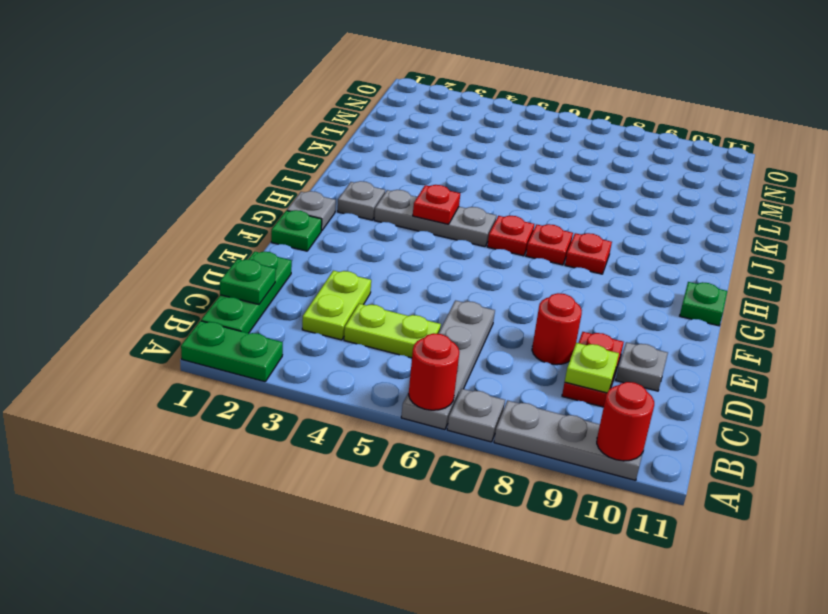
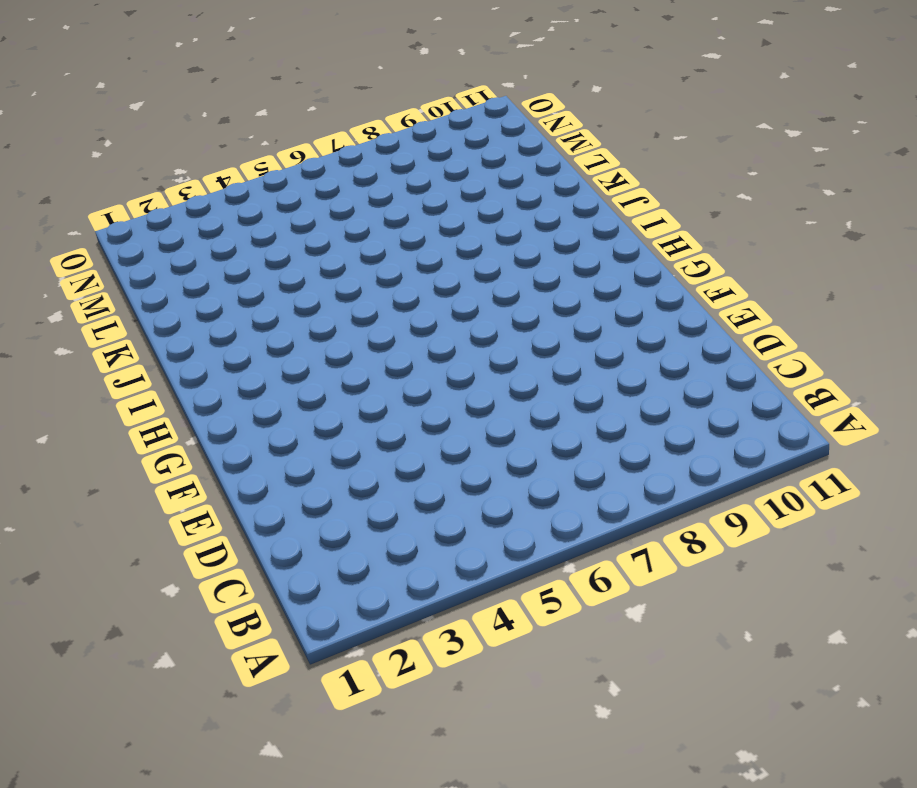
none -> green plate A1:A2 level 1
none -> grey plate A6:D6 level 1
none -> grey plate A7 level 1

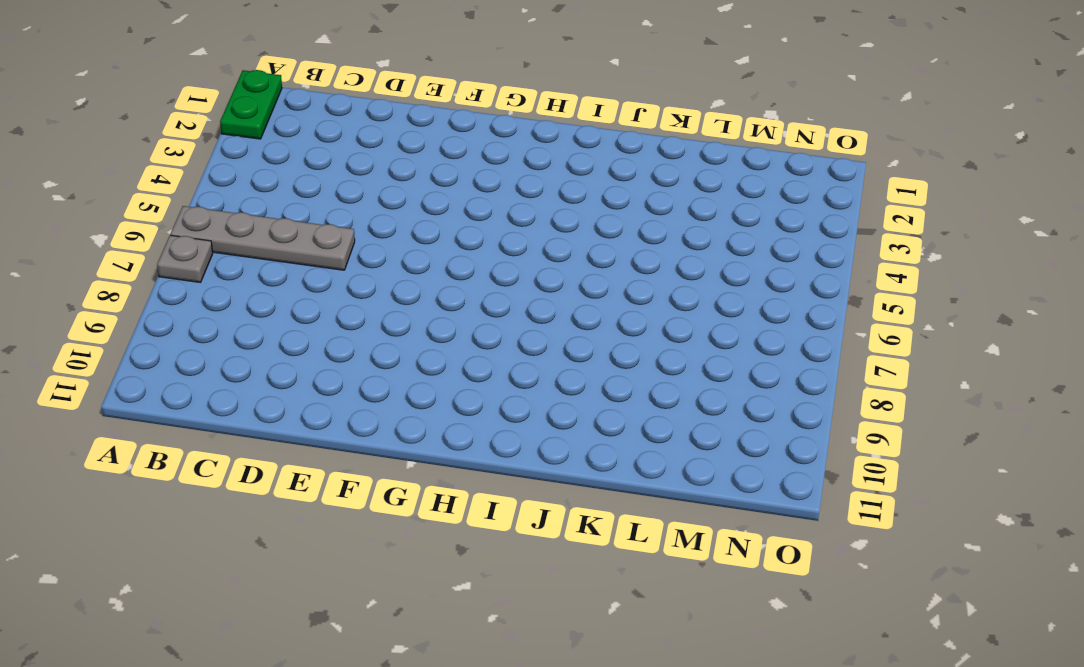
none -> grey plate A8:A10 level 1
none -> green plate B1:D1 level 1
none -> lime plate C3:D3 level 1

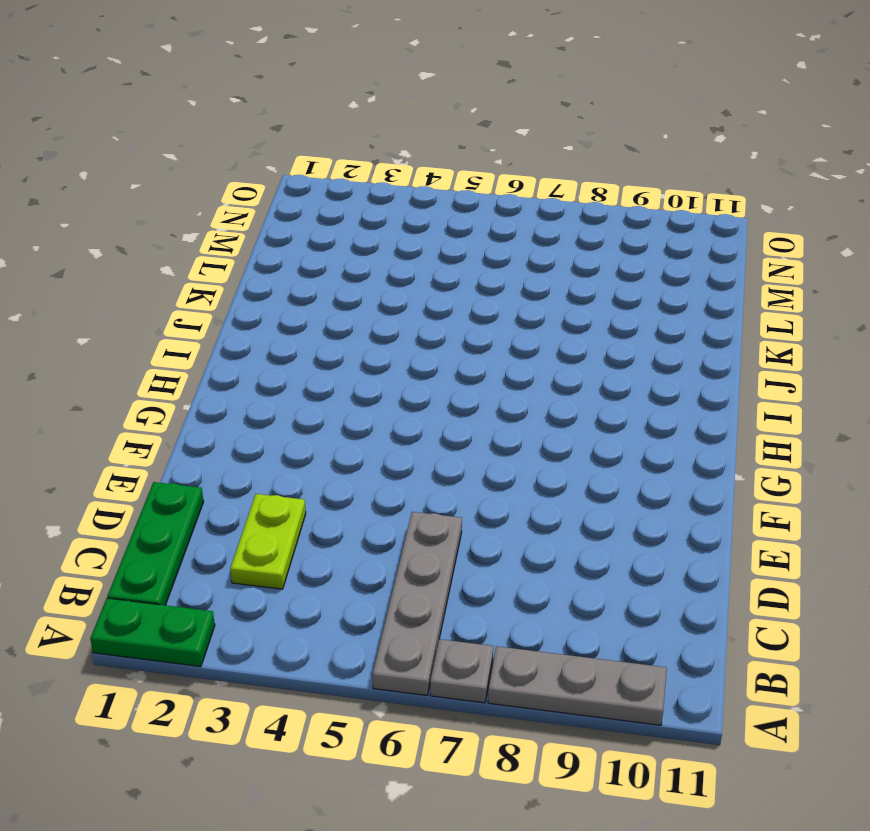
none -> lime plate C4:C5 level 1
none -> red plate C9:D9 level 1
none -> red round brick D8 level 1

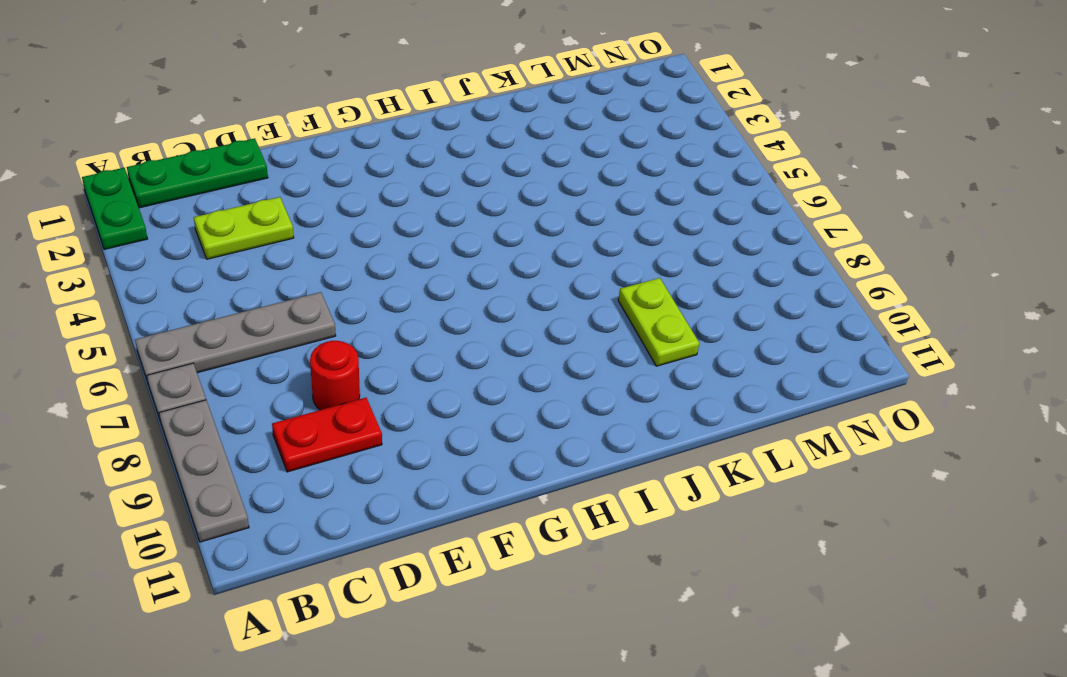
lime plate K8:K9 level 1 -> lime plate C4:C5 level 1
none -> grey plate D10 level 1
none -> green plate F1 level 1
none -> grey plate G1 level 1

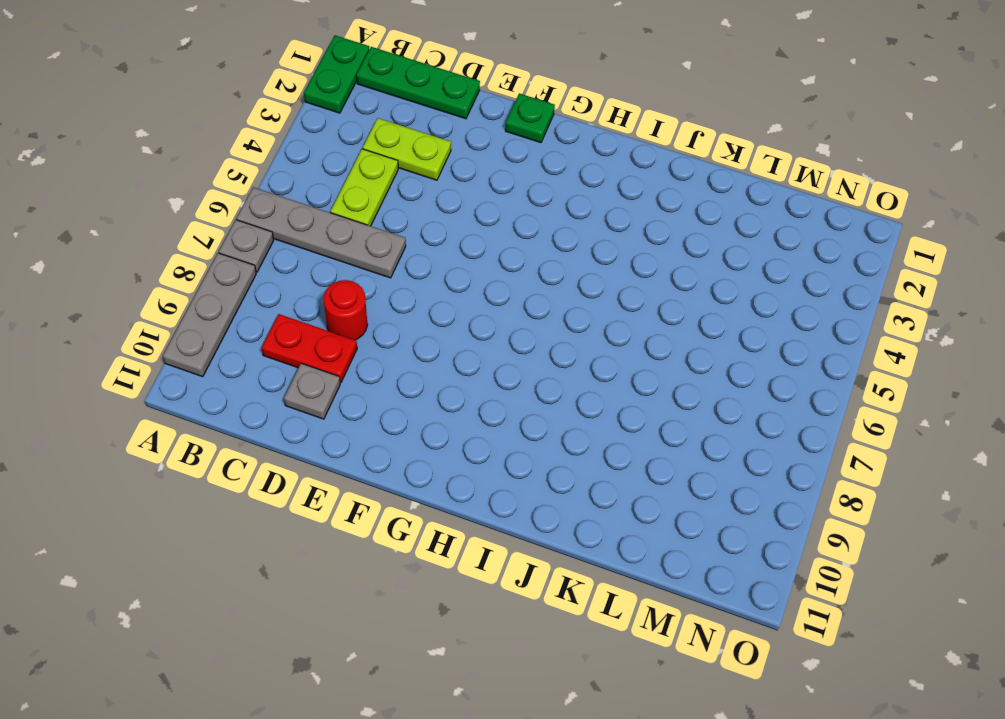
none -> grey plate G1 level 1
none -> green plate G11 level 1
none -> grey plate H2 level 1

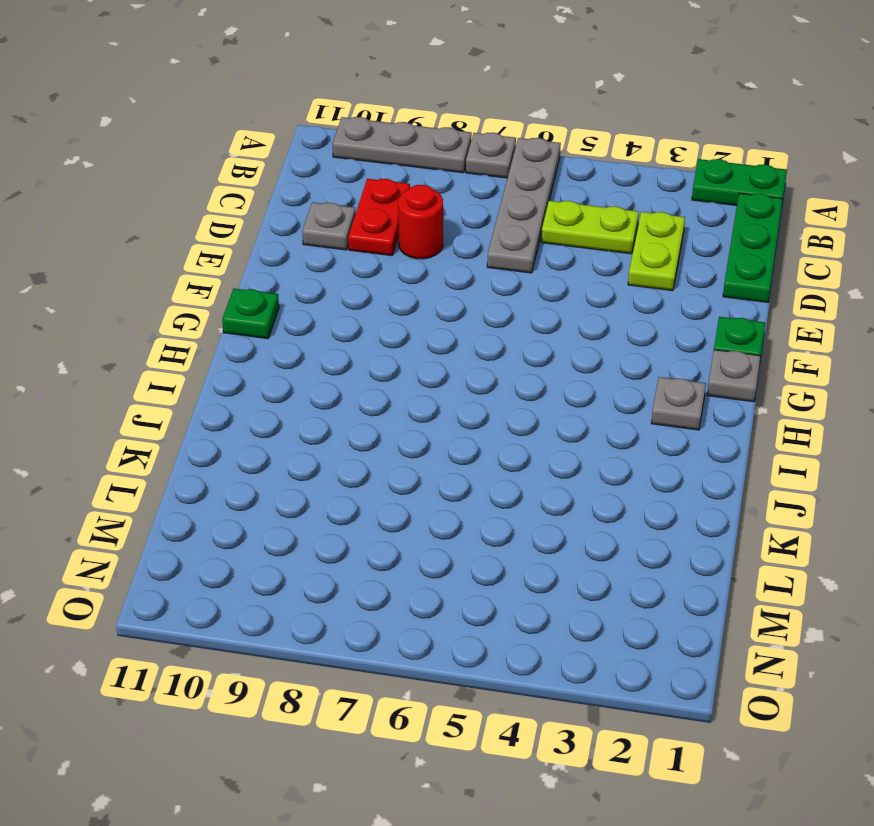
none -> grey plate H3:H5 level 1
none -> red plate H6 level 1
none -> red plate H7 level 1

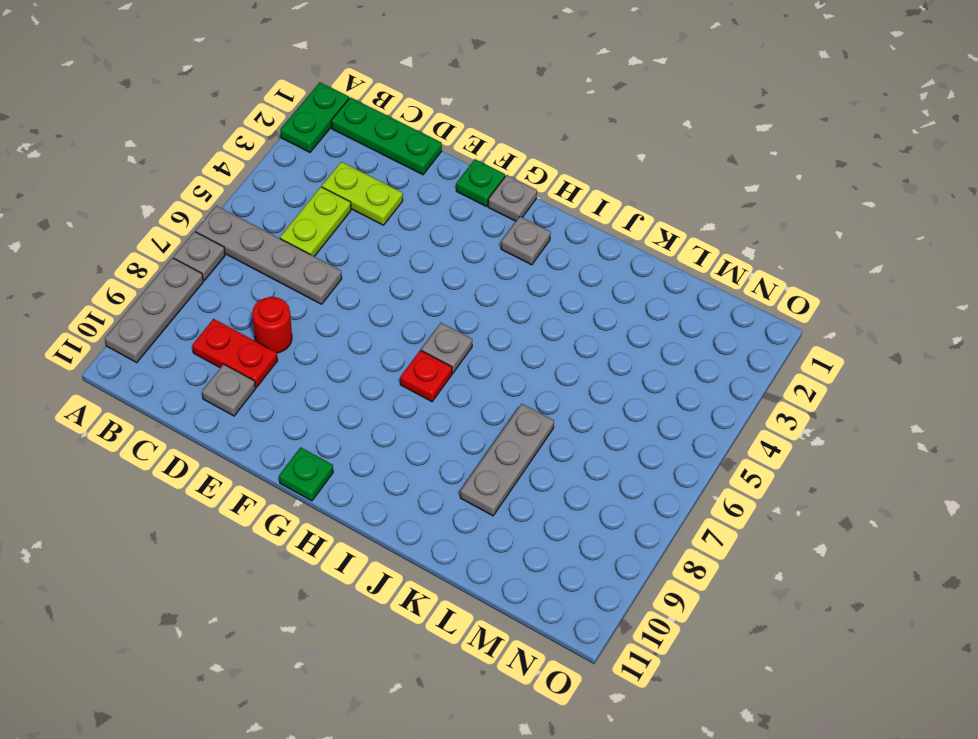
grey plate H6 level 1 -> red plate H6 level 1
grey plate K7:K9 level 1 -> grey plate H3:H5 level 1
none -> red plate H8 level 1
none -> red round brick A6 level 2
none -> red round brick A10 level 2

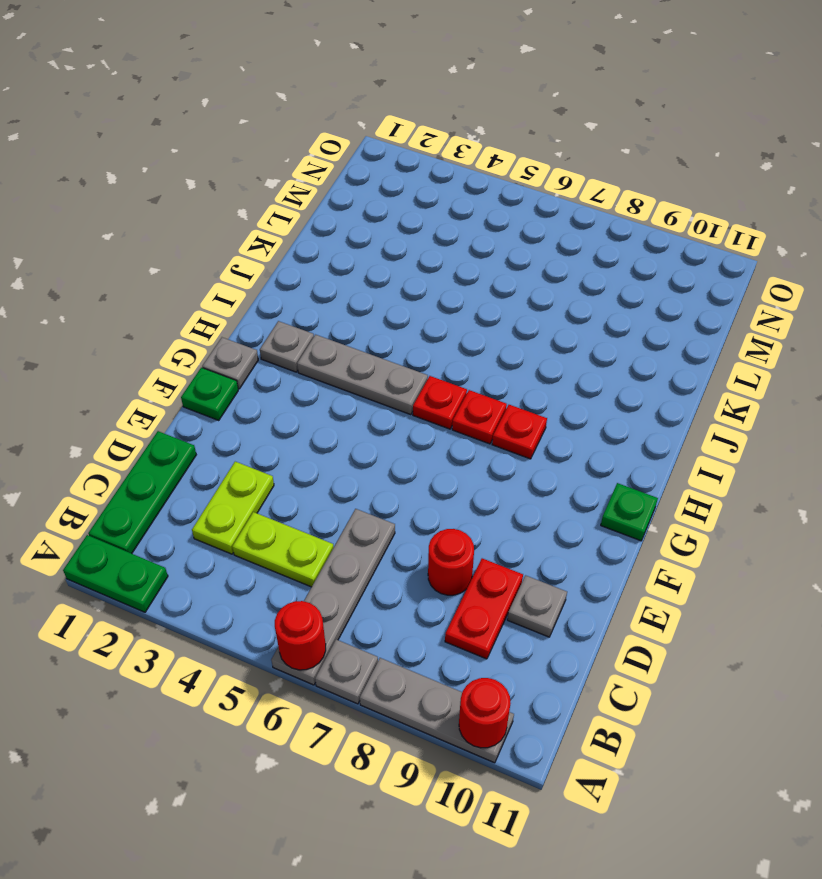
none -> green plate C1 level 2
none -> lime plate C9 level 2
none -> red plate H4 level 2

